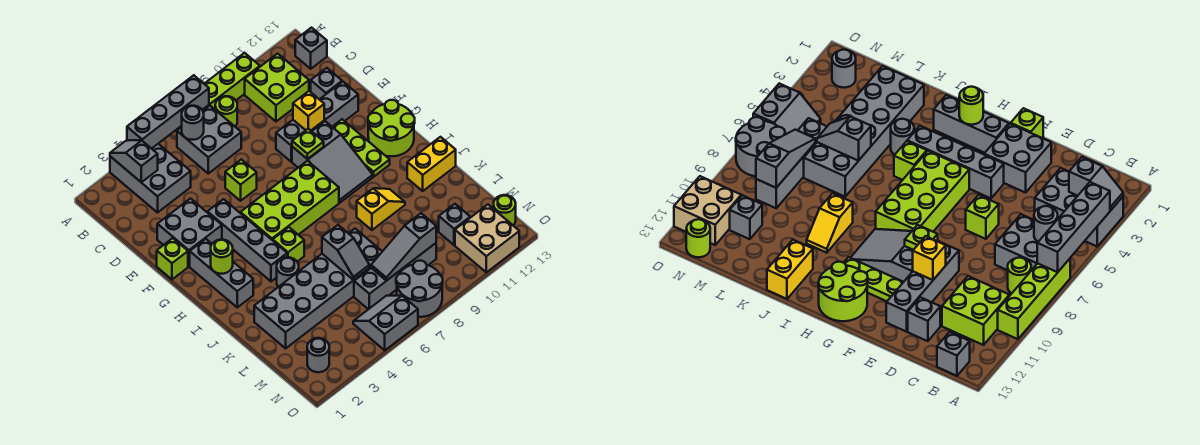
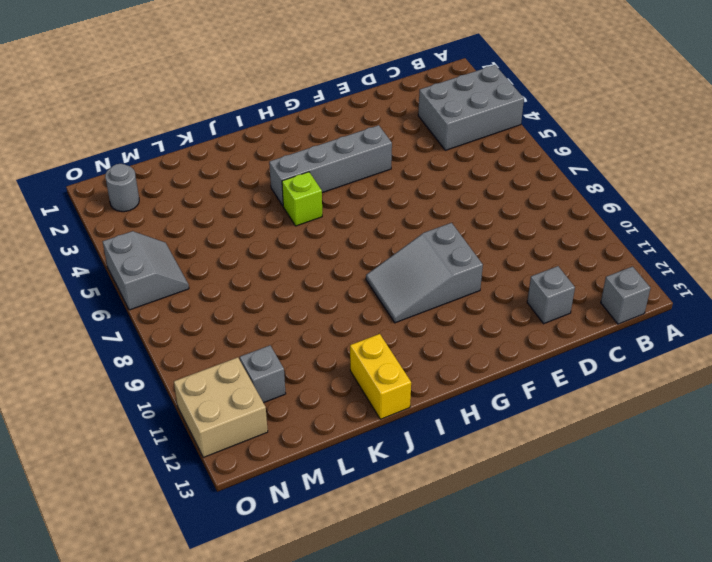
none -> lime brick A7:A10 level 1
none -> grey brick B6:C7 level 1
none -> lime round brick B8 level 1
none -> lime brick B10:C11 level 1

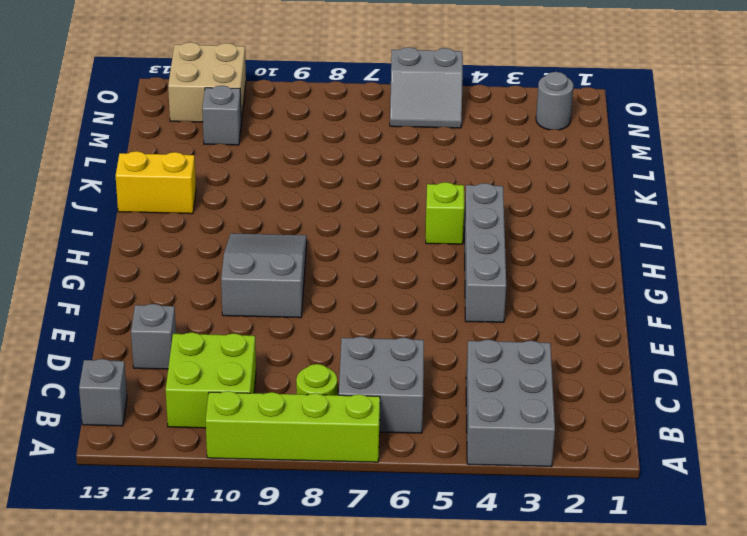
none -> grey brick E2:F3 level 1
none -> lime brick E6 level 1
none -> grey brick E9:E12 level 1
none -> lime brick F1 level 1

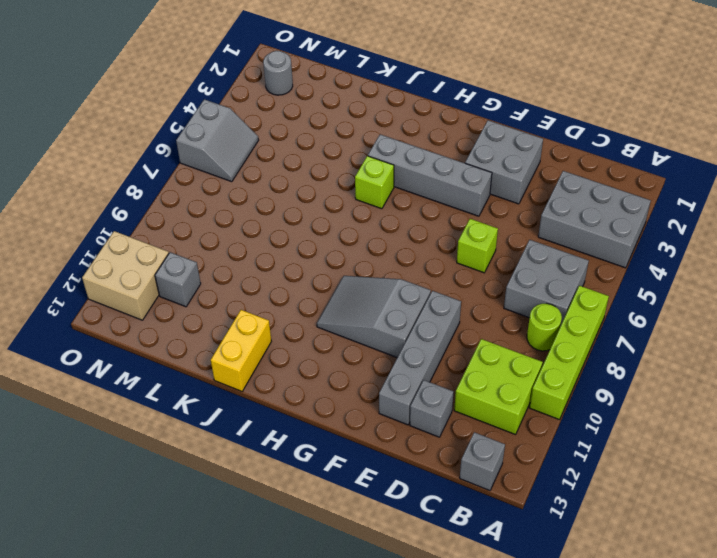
none -> lime brick F1 level 1
none -> lime plate F11:H11 level 1
none -> grey brick G2:I2 level 1
none -> lime brick G5:H8 level 1

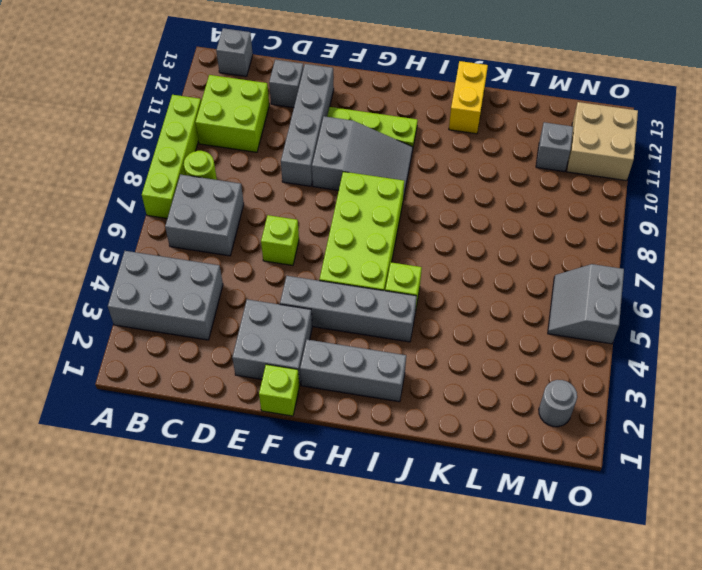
none -> lime round brick G12:H13 level 1
none -> grey round brick J4 level 1
none -> yellow slope J9:J10 level 1 top 9
none -> grey brick K2:L7 level 1

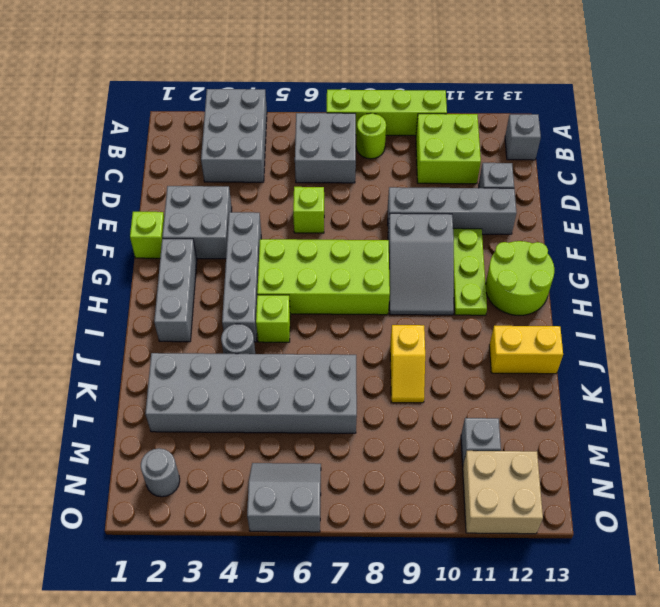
yellow slope J9:K9 level 1 top J -> yellow slope J9:J10 level 1 top 9
none -> grey brick M6:M9 level 1
none -> grey round brick N7:O8 level 1
none -> lime round brick N13 level 1
none -> grey slope A3:B3 level 2 top B

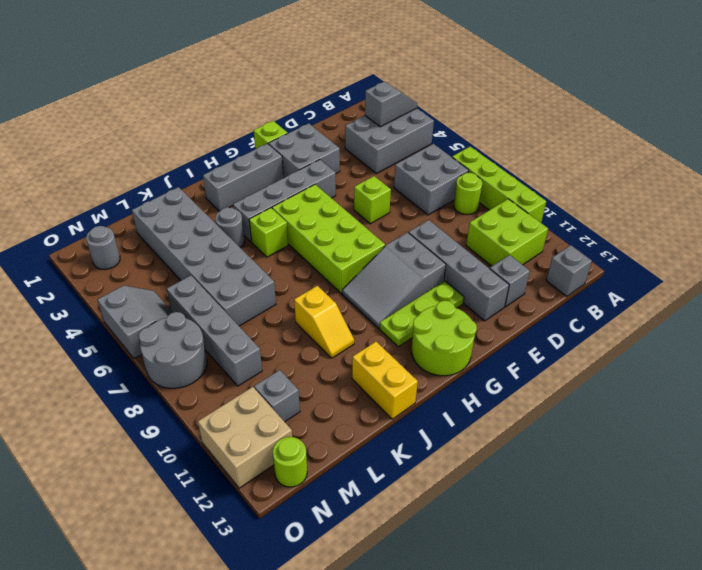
none -> grey brick A4:A7 level 2
none -> grey round brick B6 level 2
none -> yellow brick E10 level 2
none -> lime plate F9 level 2

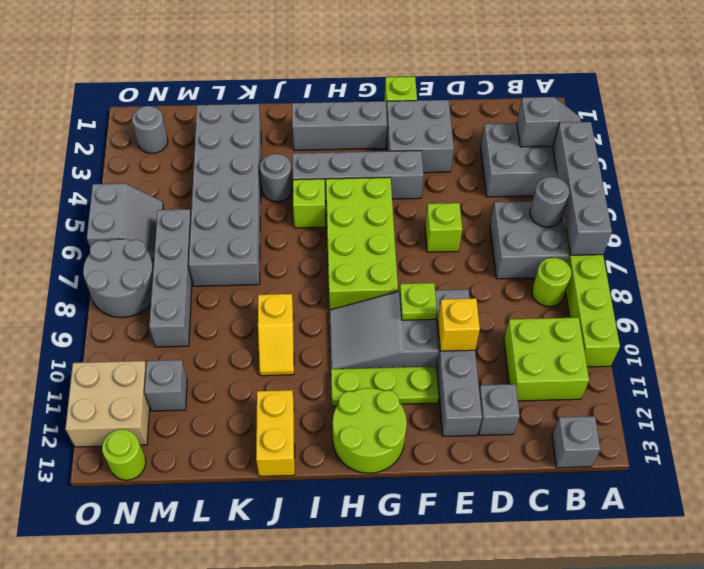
none -> lime round brick H2 level 2
none -> grey slope K6:L6 level 2 top K
none -> grey slope M7:M9 level 2 top 9

